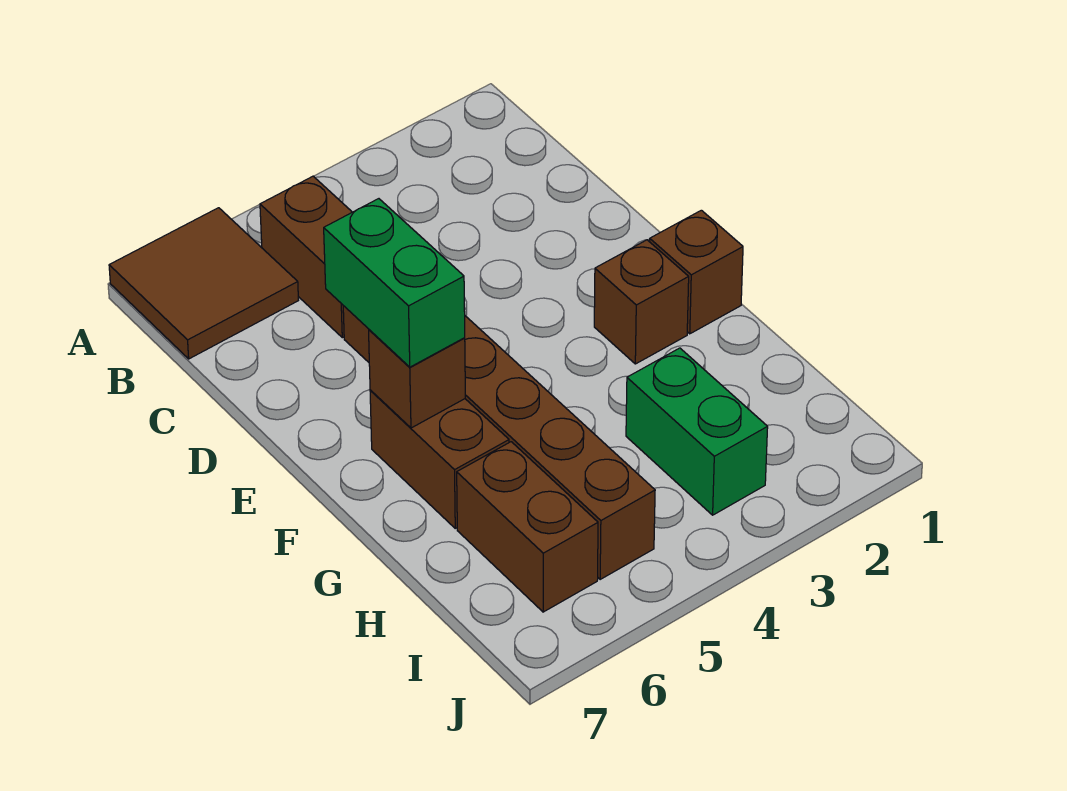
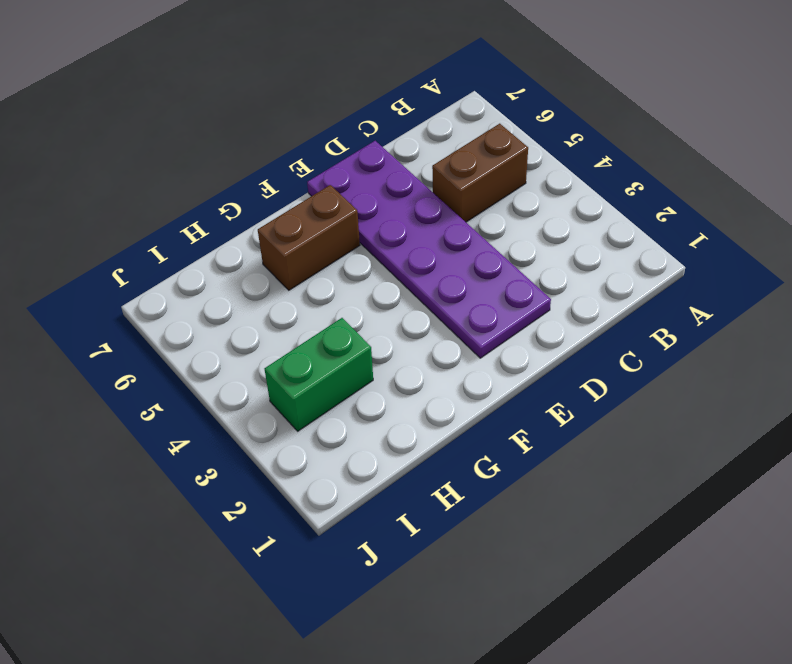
purple plate D2:E7 level 1 -> brown brick D5:I5 level 1
none -> brown tile A6:B7 level 1
none -> brown brick F1 level 1

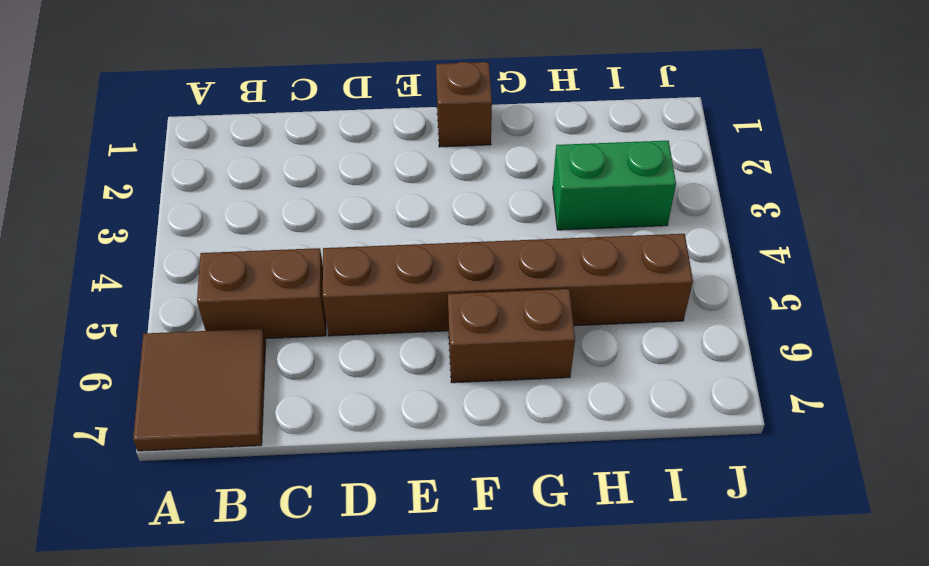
none -> brown brick F2 level 1
none -> brown brick H6:I6 level 1

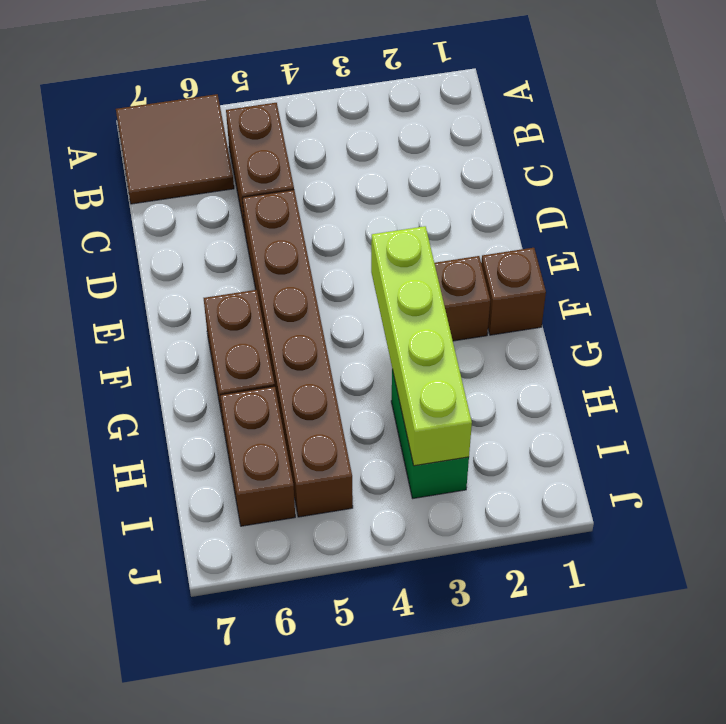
lime brick F3:I3 level 2 -> none
none -> brown brick F6 level 2
none -> green brick E6:F6 level 3

